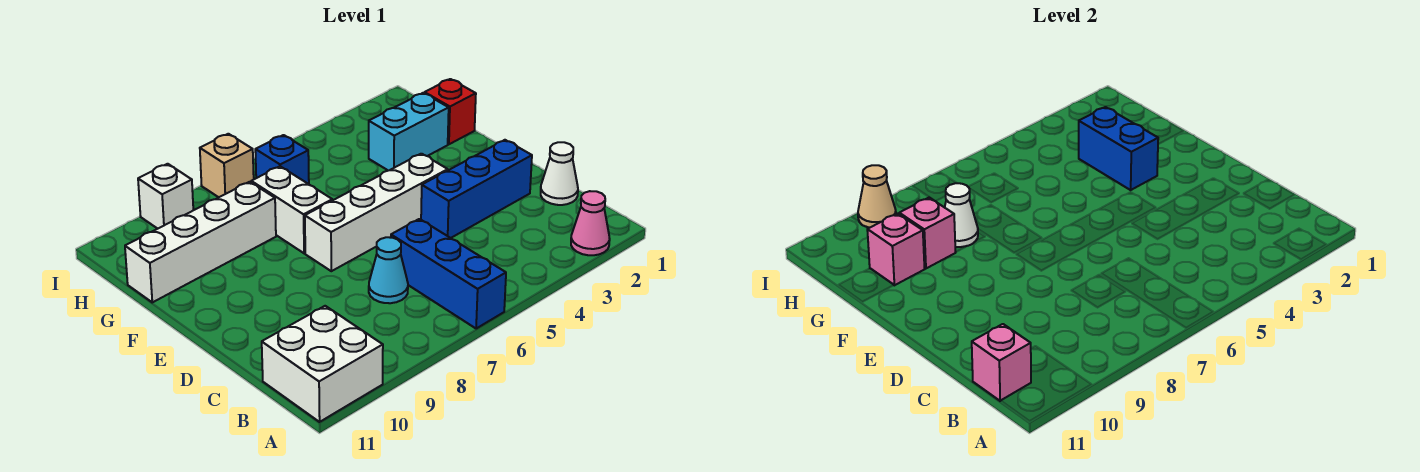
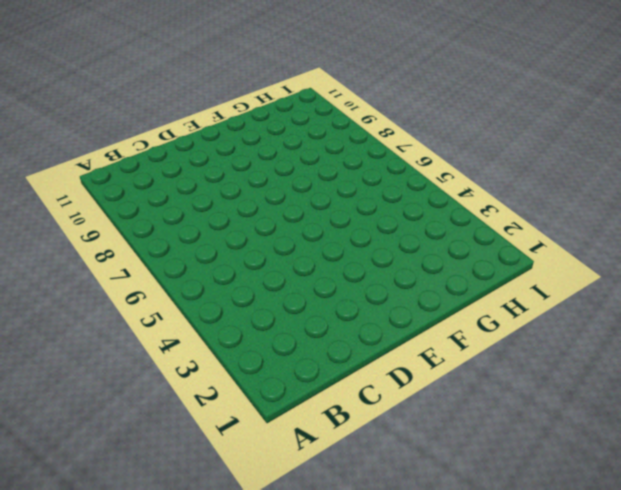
none -> pink cone A2 level 1
none -> blue brick A6:C6 level 1
none -> white brick A10:B11 level 1

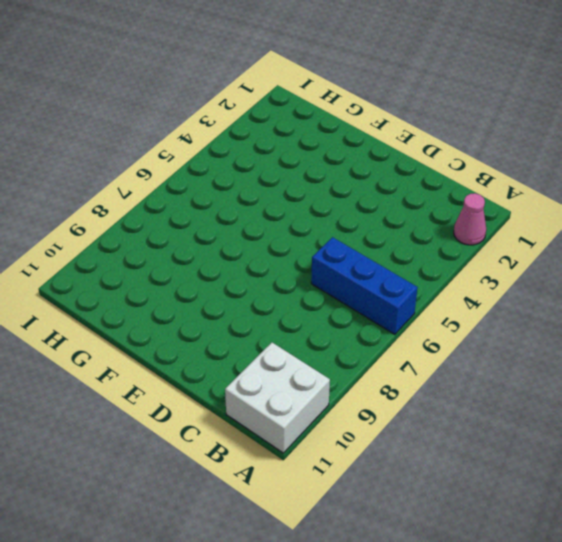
none -> white cone C1 level 1
none -> cyan cone C7 level 1
none -> blue brick D2:D4 level 1

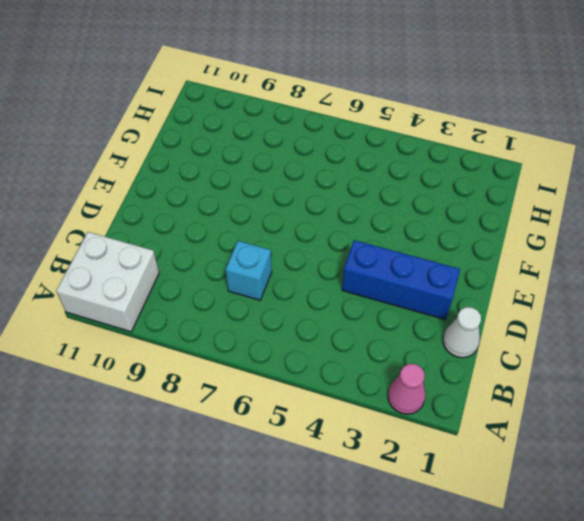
cyan brick C7 level 1 -> cyan cone C7 level 1
none -> blue brick A6:C6 level 1
none -> white brick E4:E7 level 1
none -> white brick F7:G7 level 1

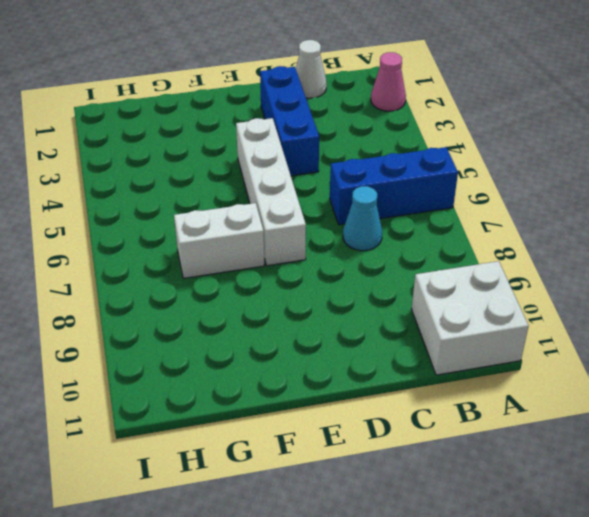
none -> red brick G1 level 1
none -> cyan brick G2:G3 level 1
none -> white brick G8:G11 level 1

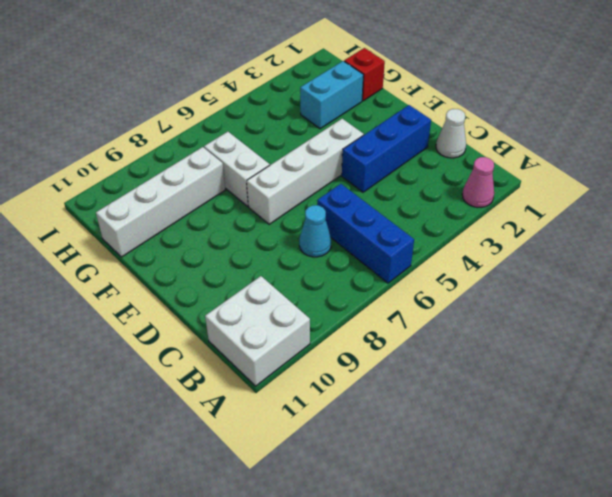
none -> blue brick H6 level 1
none -> tan brick I7 level 1
none -> white brick I9 level 1

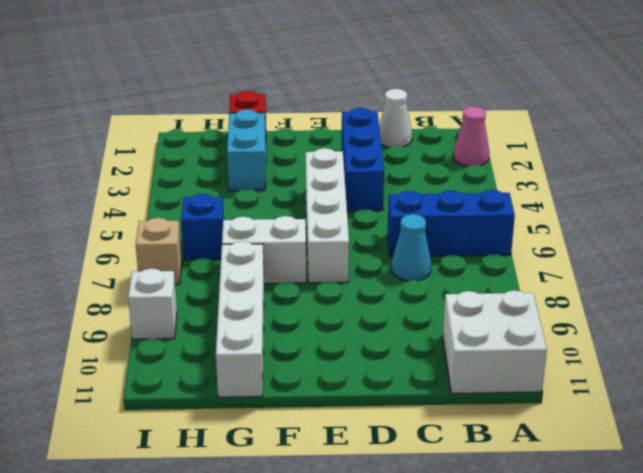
none -> pink brick B11 level 2
none -> blue brick F3:G3 level 2
none -> white cone G8 level 2

